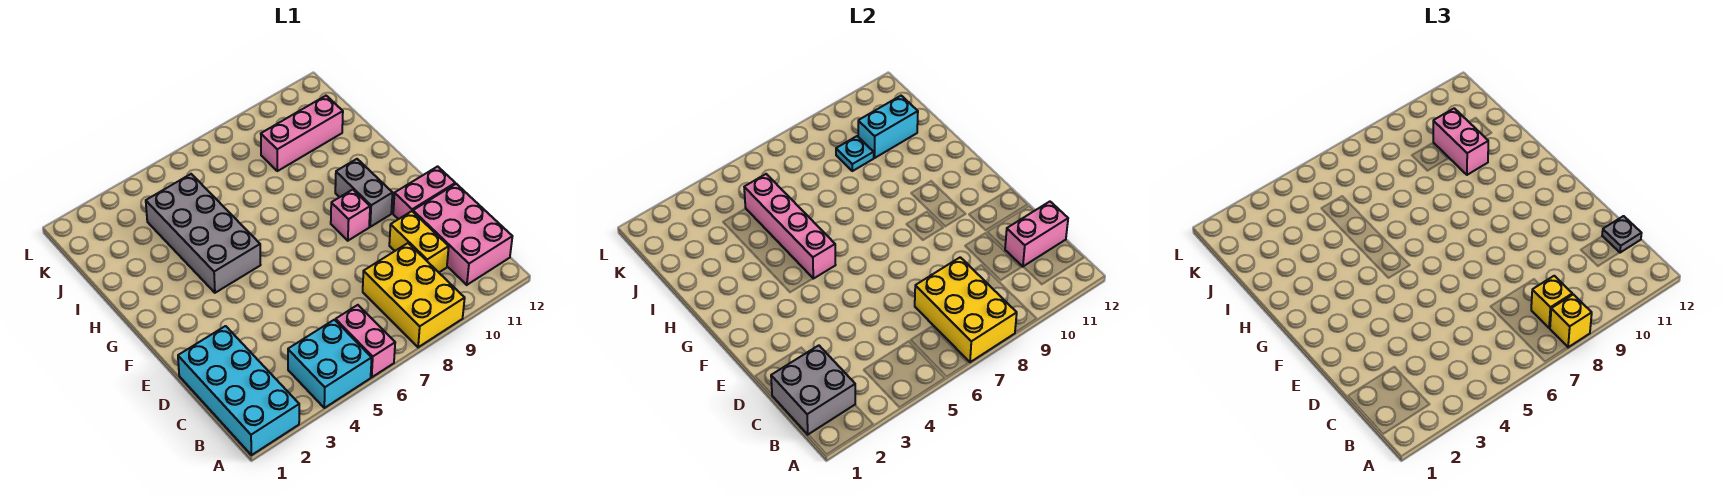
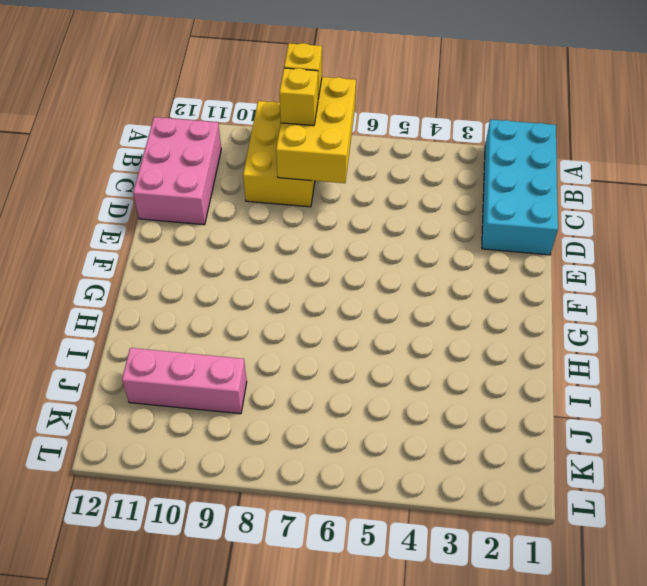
none -> cyan brick A4:B5 level 1
none -> pink brick A6:B6 level 1
none -> yellow brick C10:D10 level 1

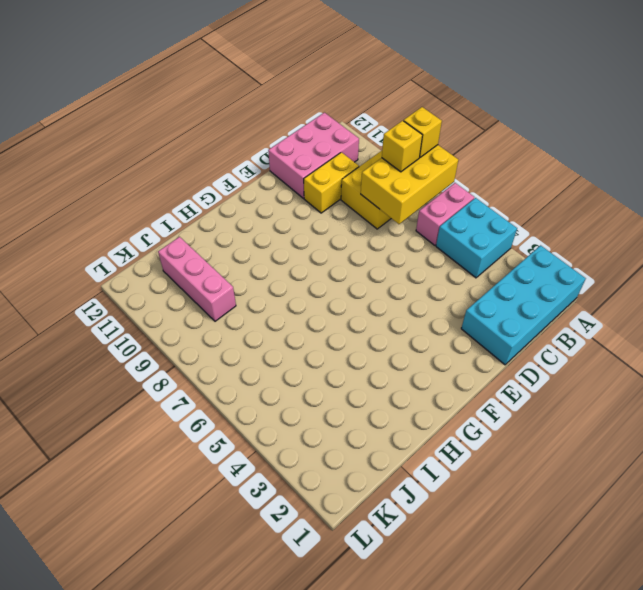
none -> pink brick E11:E12 level 1
none -> pink brick F9 level 1
none -> grey brick F10:G10 level 1

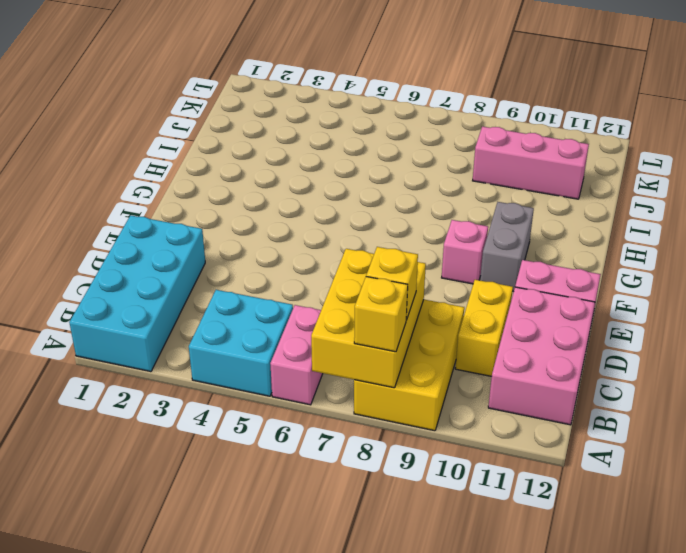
none -> grey brick G4:J5 level 1
none -> grey brick B1:C2 level 2
none -> pink brick C11:C12 level 2

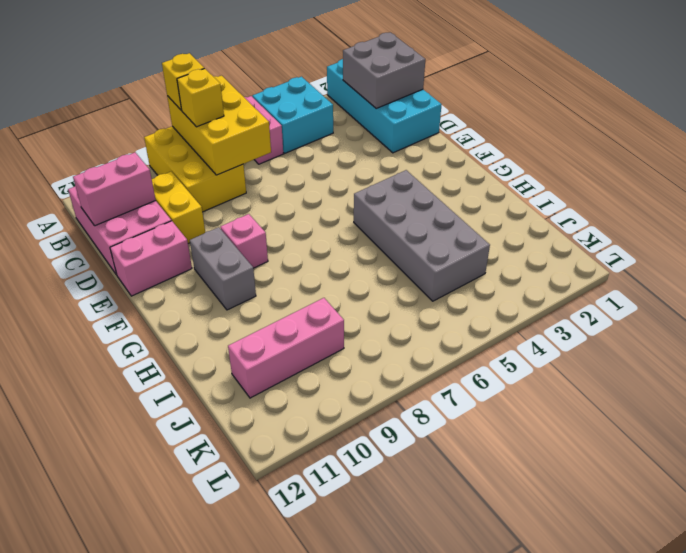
none -> pink brick G5:J5 level 2
none -> cyan plate J9 level 2
none -> cyan brick J10:J11 level 2

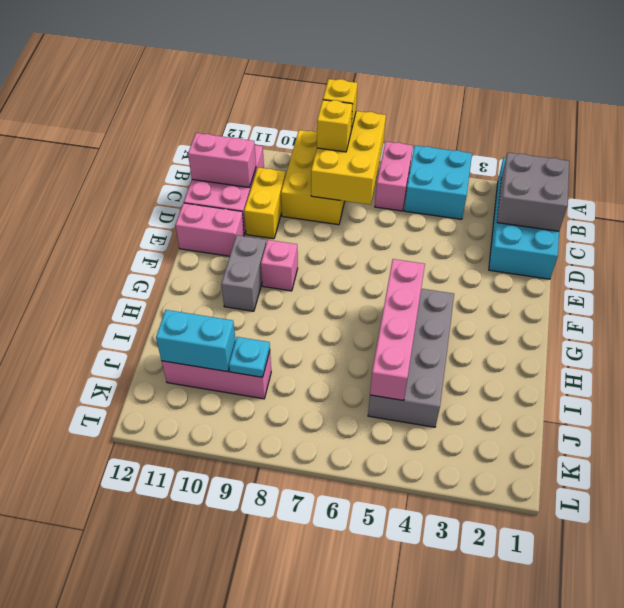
none -> grey plate C12 level 3
none -> pink brick I10:J10 level 3

